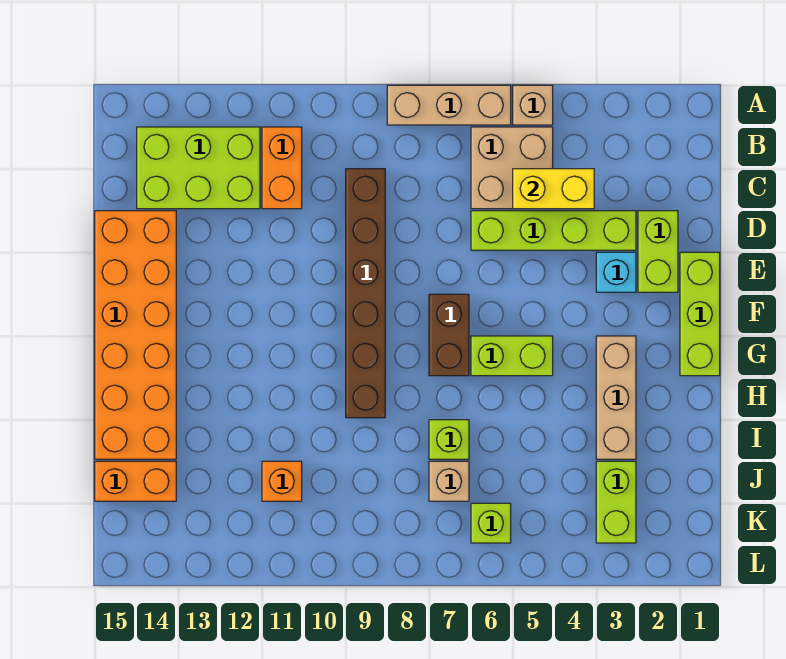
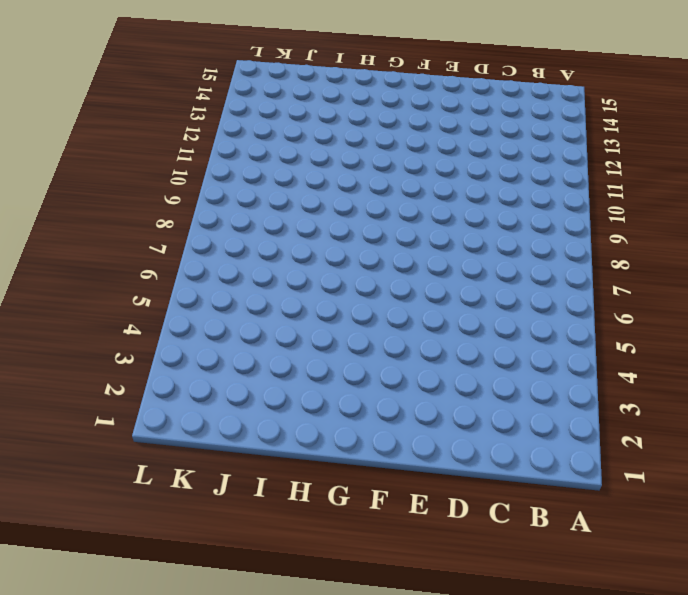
none -> tan brick A5 level 1
none -> tan brick A6:A8 level 1
none -> tan brick B5:C6 level 1

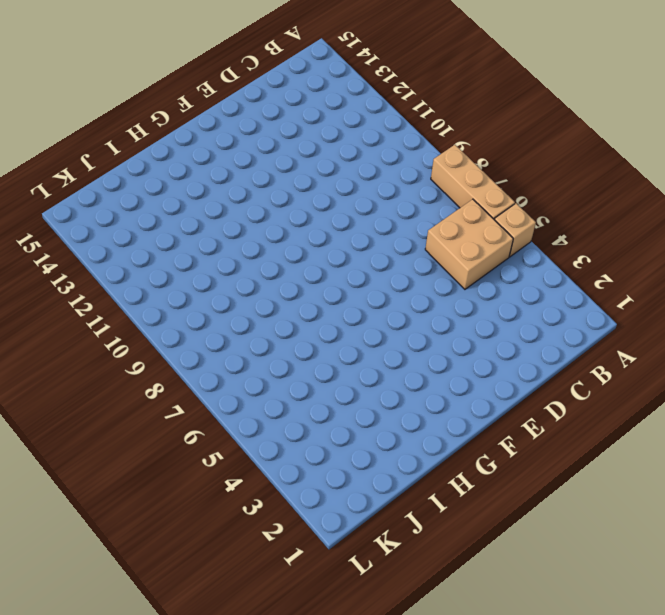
none -> orange brick B11:C11 level 1
none -> lime brick B12:C14 level 1
none -> brown brick C9:H9 level 1

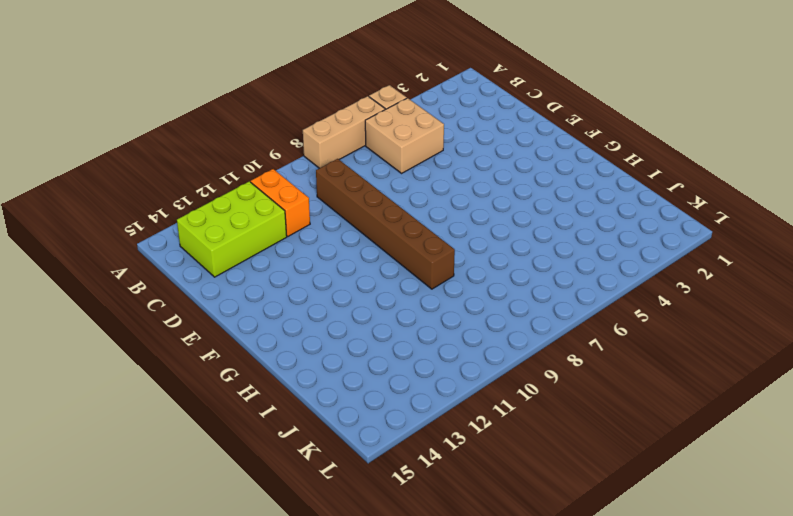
none -> lime brick D2:E2 level 1
none -> lime brick D3:D6 level 1
none -> orange brick D14:I15 level 1

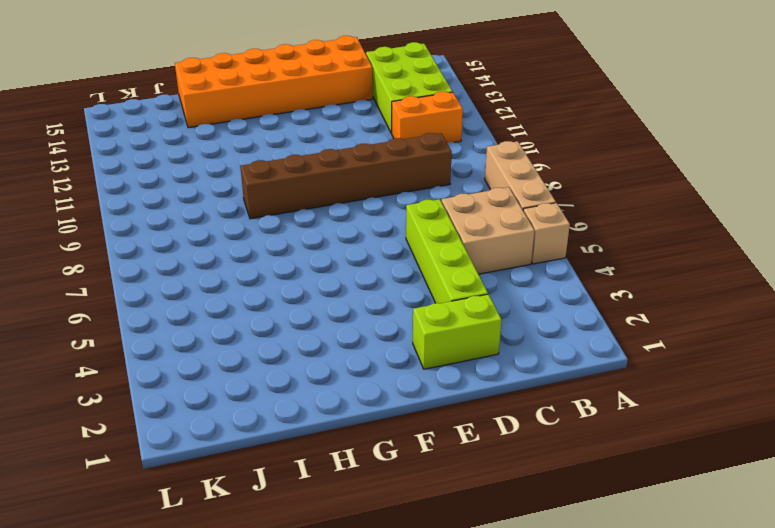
none -> lime brick E1:G1 level 1
none -> cyan brick E3 level 1
none -> brown brick F7:G7 level 1

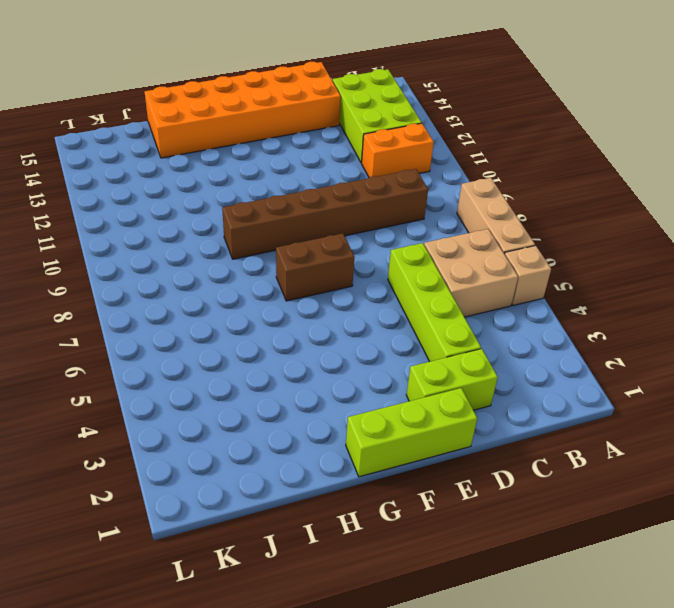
none -> cyan brick E3 level 1
none -> tan brick G3:I3 level 1
none -> lime brick G5:G6 level 1

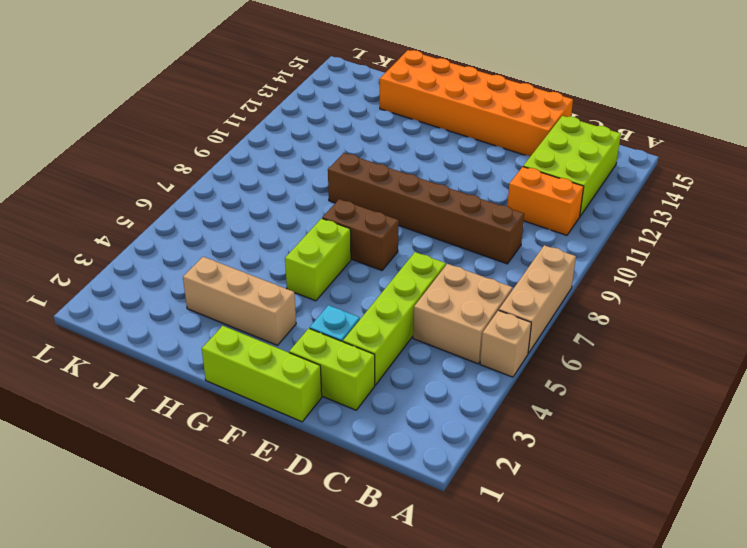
none -> lime brick I7 level 1
none -> lime brick J3:K3 level 1
none -> tan brick J7 level 1

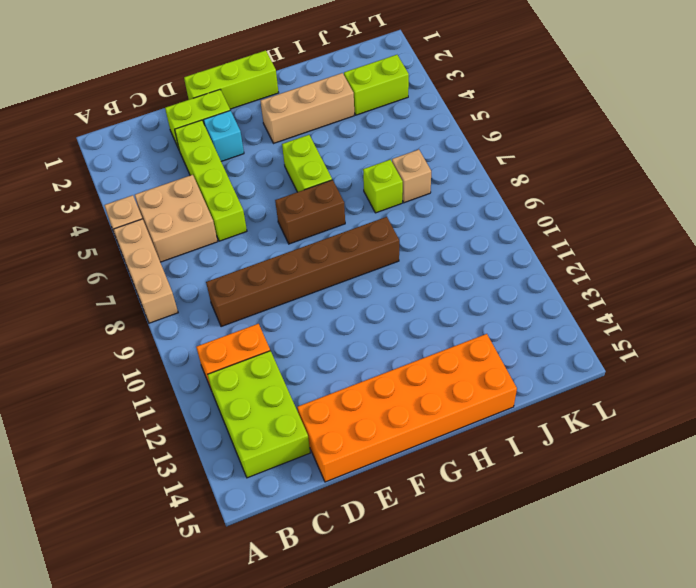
none -> orange brick J11 level 1
none -> orange brick J14:J15 level 1
none -> lime brick K6 level 1

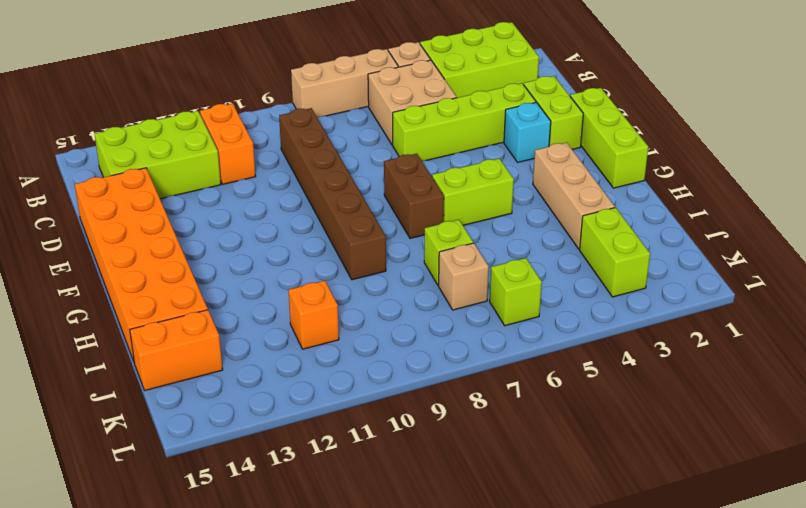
lime brick A2:B4 level 1 -> none
none -> yellow brick C4:C5 level 2

